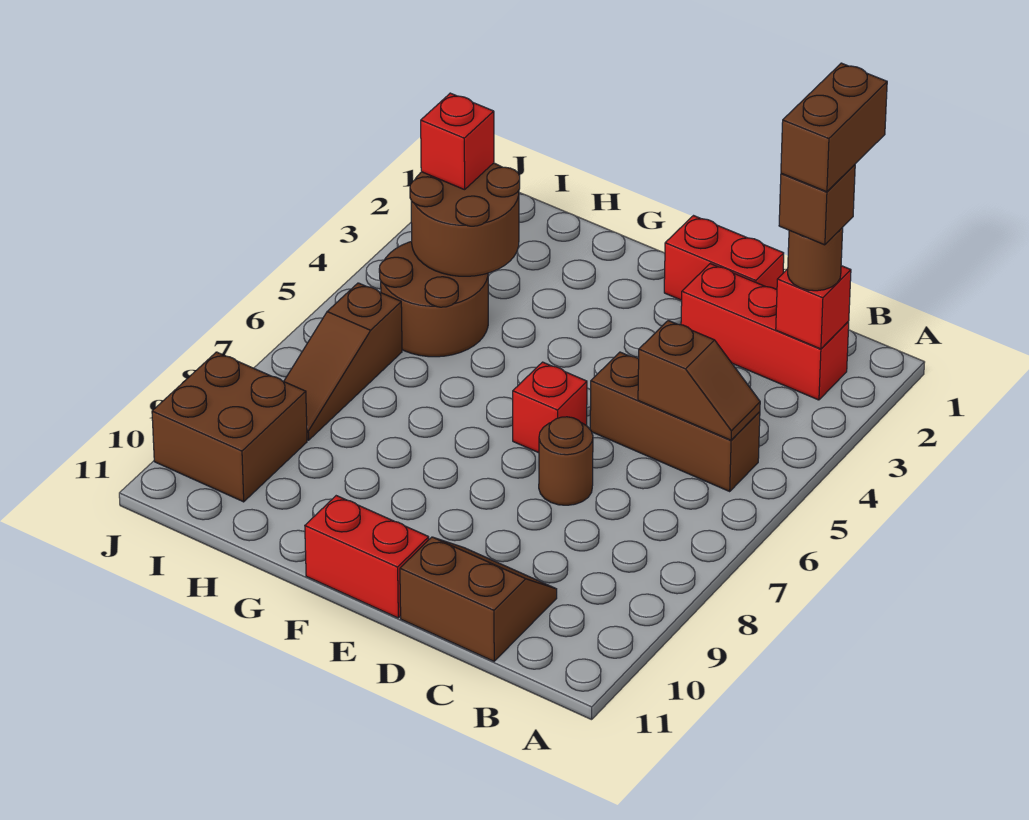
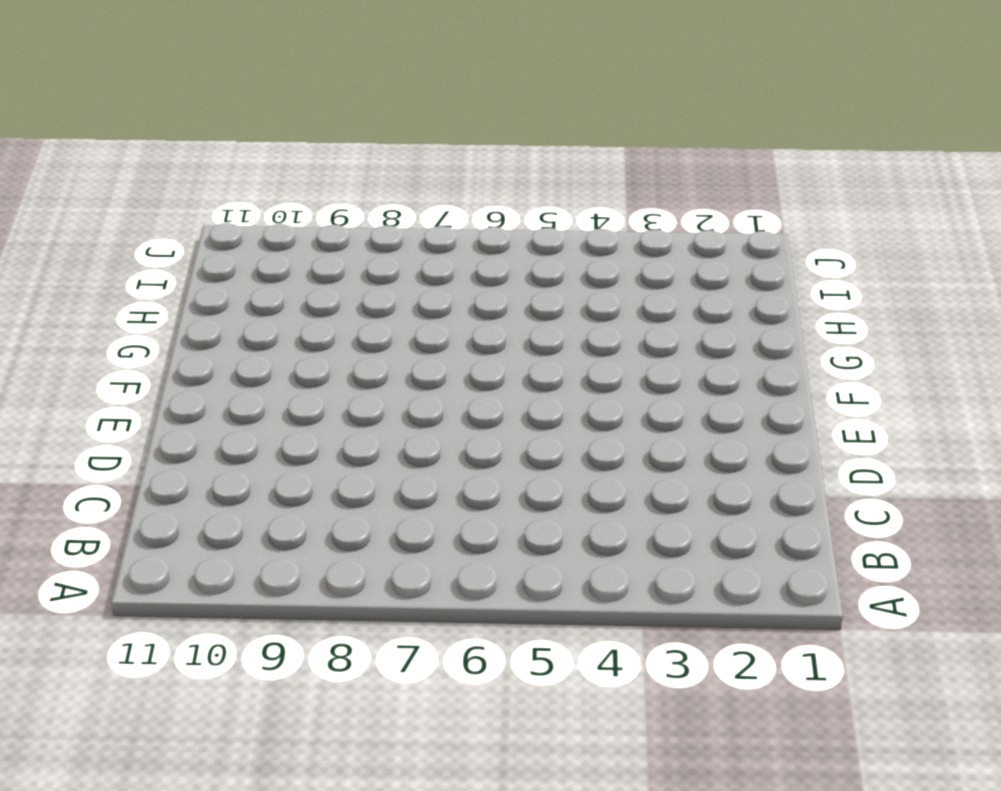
none -> red brick B2:D2 level 1
none -> brown brick B5:D5 level 1
none -> brown slope C10:D11 level 1 top 11

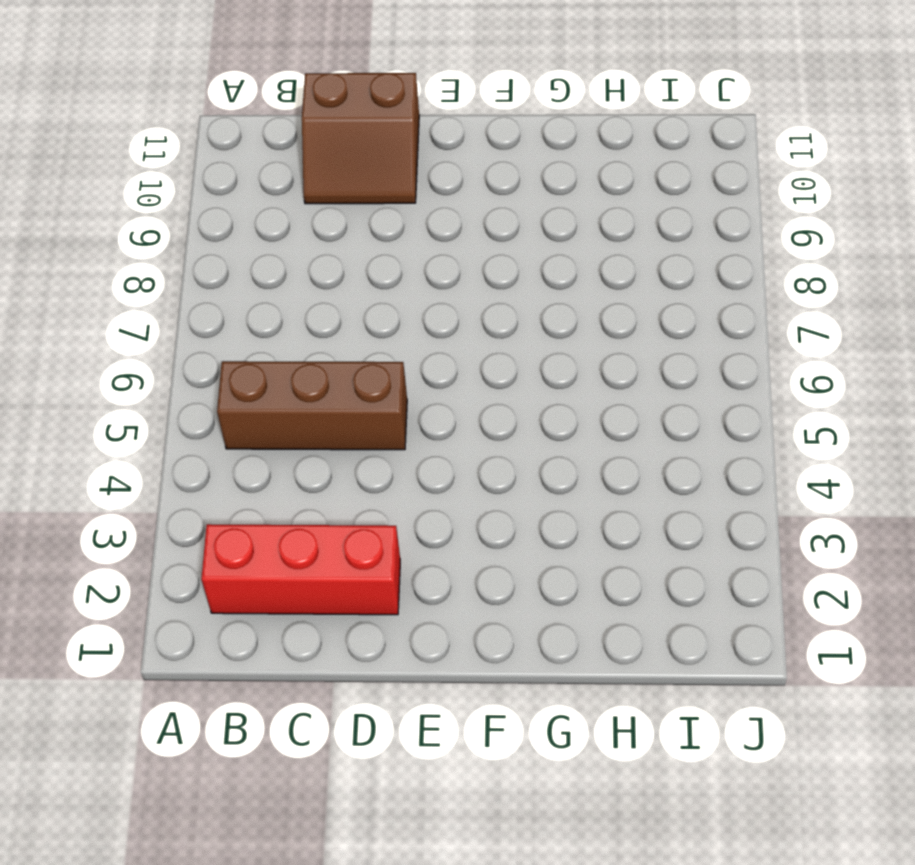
none -> red brick D1:E1 level 1
none -> brown round brick D7 level 1
none -> red brick E6 level 1

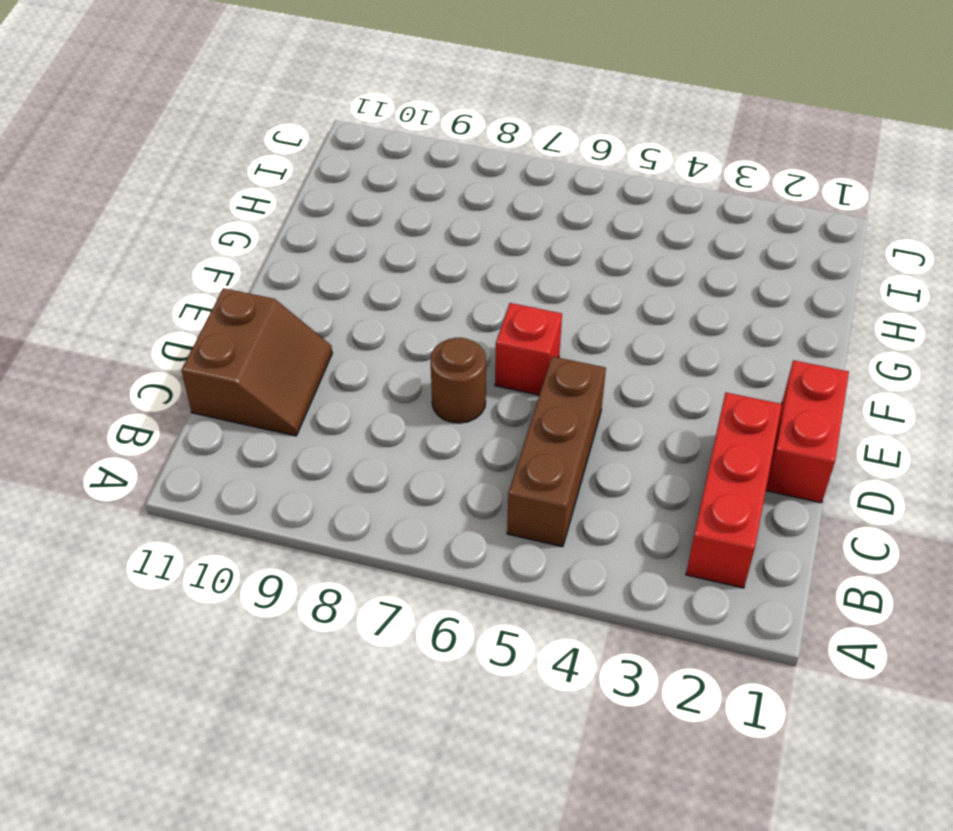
none -> red brick E11:F11 level 1
none -> brown round brick H4:I5 level 1
none -> brown slope I6:I8 level 1 top 6

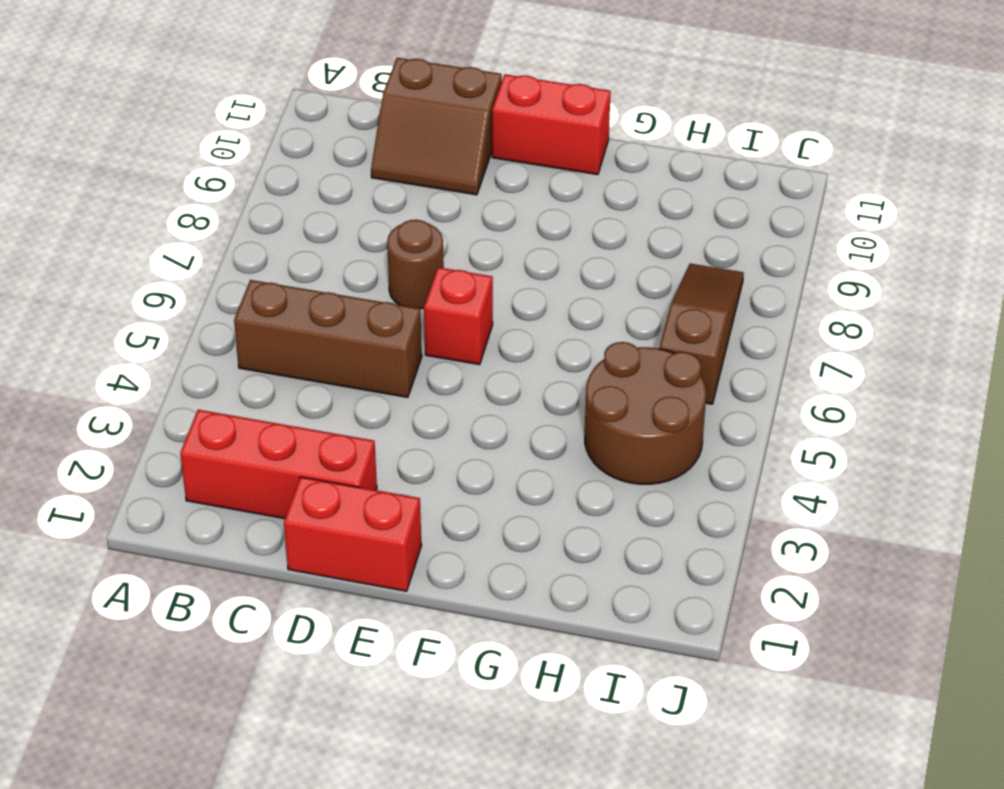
none -> brown brick I9:J10 level 1
none -> red brick B2 level 2
none -> brown slope B5:C5 level 2 top C

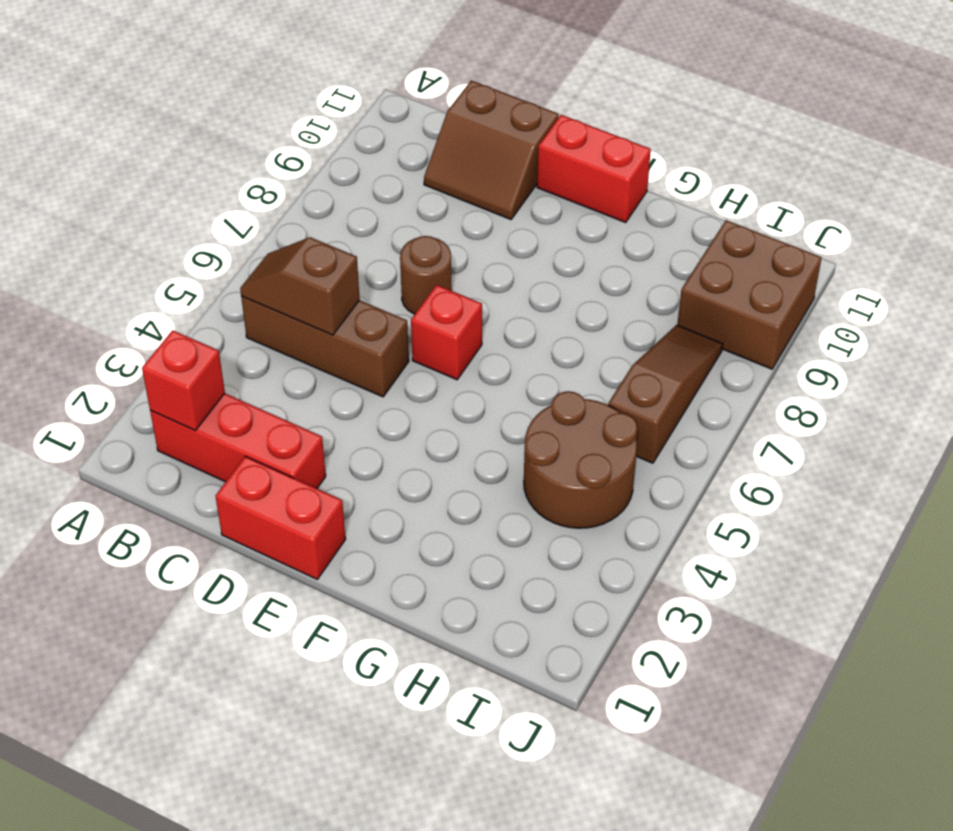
none -> brown round brick H3:I4 level 2
none -> brown round brick B2 level 3
none -> red brick I3 level 3

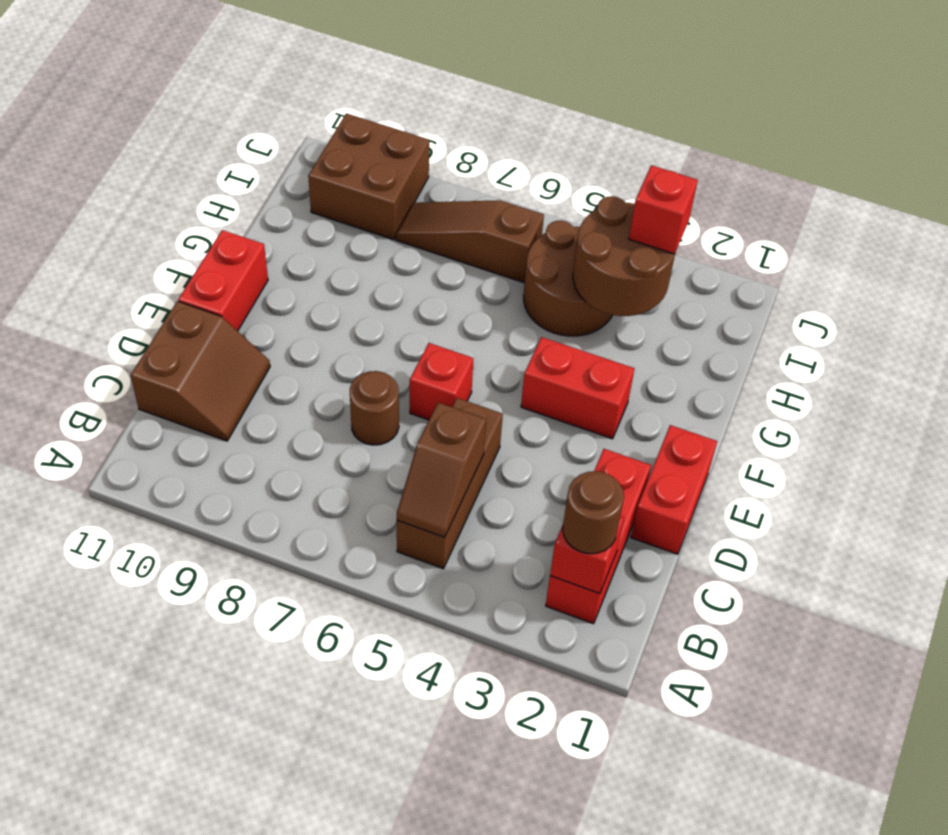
red brick F3:F4 level 1 -> none
none -> brown brick B2 level 4
none -> brown brick B1:B2 level 5

